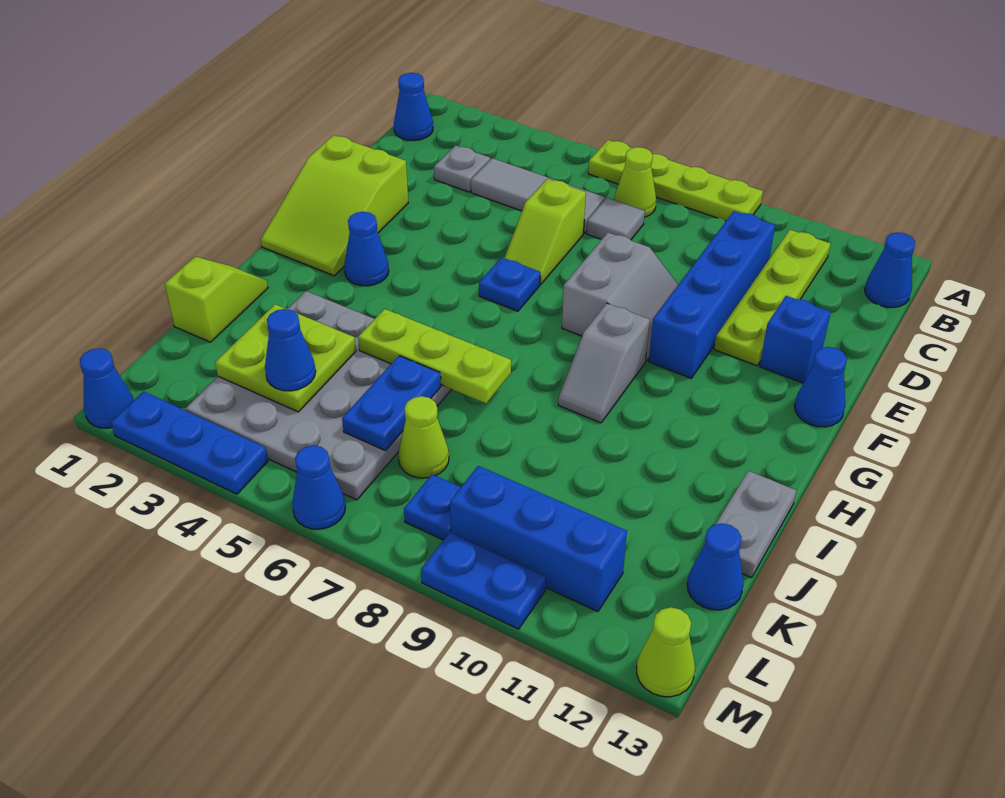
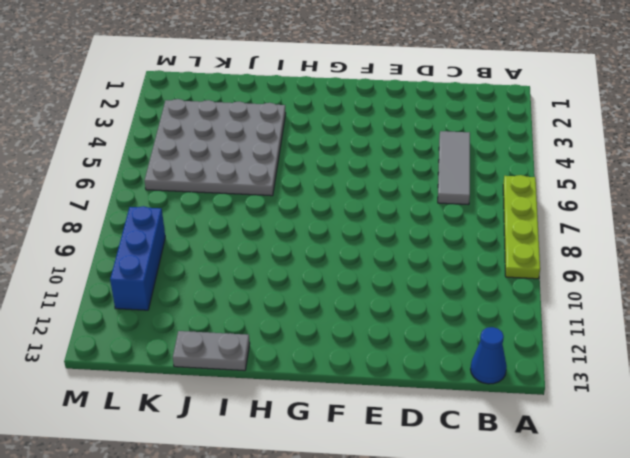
none -> blue cone B1 level 1
none -> lime cone B7 level 1
none -> lime plate B11:E11 level 1
none -> grey plate C3 level 1

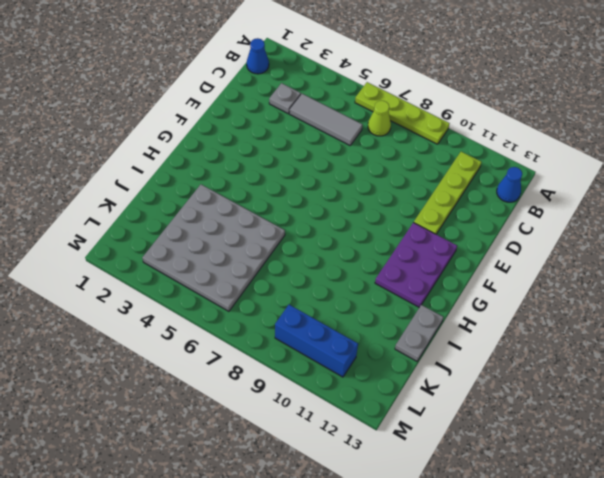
purple plate F11:H12 level 1 -> none
none -> grey tile C7 level 1
none -> blue brick C10:F10 level 1
none -> lime slope D6:E6 level 1 top D
none -> lime slope E1:G2 level 1 top E

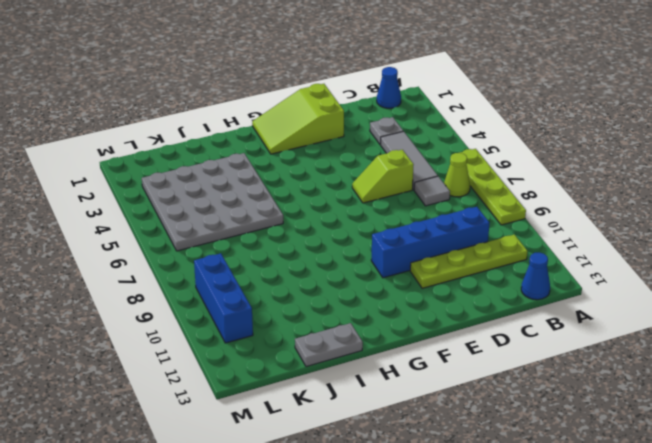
none -> grey slope E8:F9 level 1 top 8
none -> blue brick E12 level 1
none -> blue plate F6 level 1
none -> blue cone F13 level 1

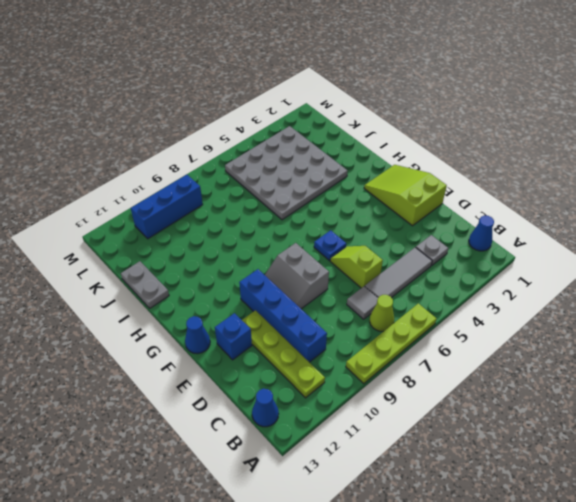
none -> blue cone G3 level 1
none -> grey slope G9:H9 level 1 top G
none -> lime slope I1:J1 level 1 top J
none -> lime cone K7 level 1

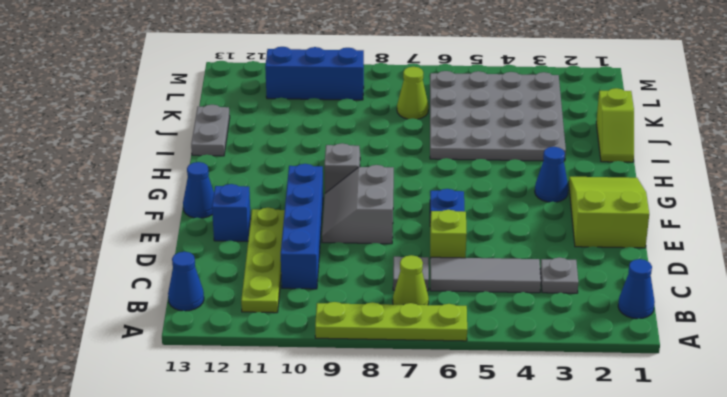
none -> blue cone K13 level 1
none -> blue plate L8 level 1
none -> blue cone M1 level 1
none -> blue plate M2:M4 level 1

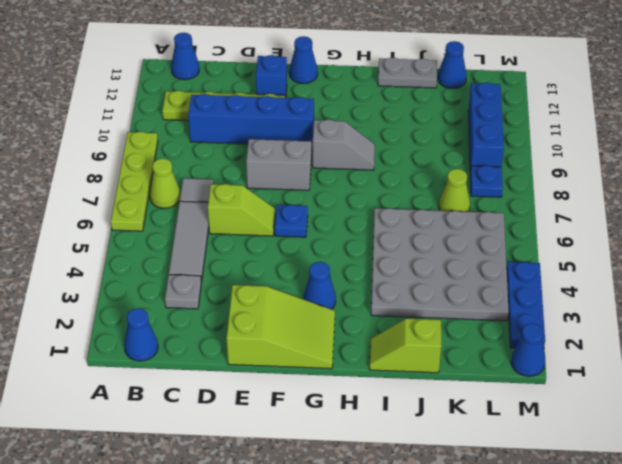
none -> blue cone M6 level 1
none -> blue plate M9:M10 level 1
none -> lime cone M13 level 1
none -> lime plate I5:I7 level 2

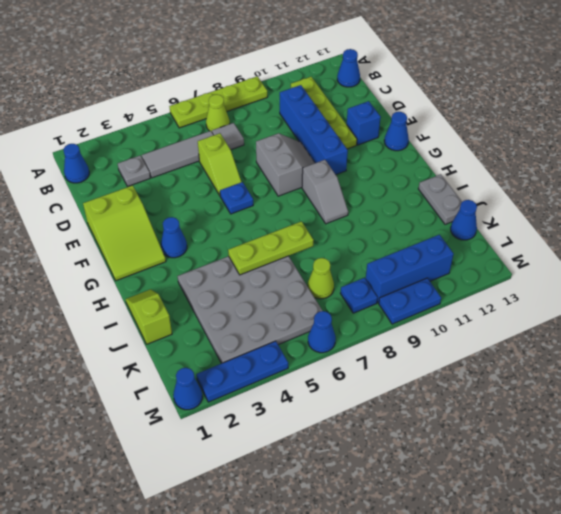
none -> lime cone M13 level 1
none -> lime plate J3:K4 level 2
none -> blue plate J6:K6 level 2
none -> blue cone K4 level 3

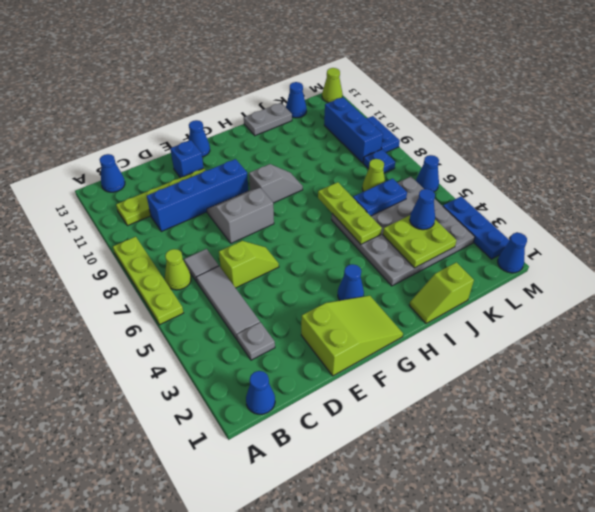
none -> blue plate F6 level 1

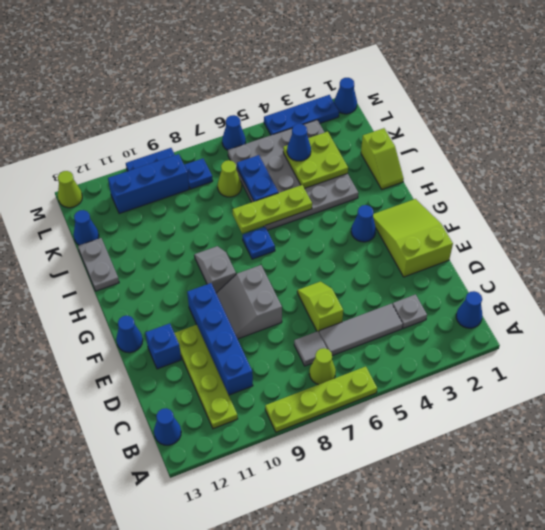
blue plate H7 level 1 -> blue plate F6 level 1

